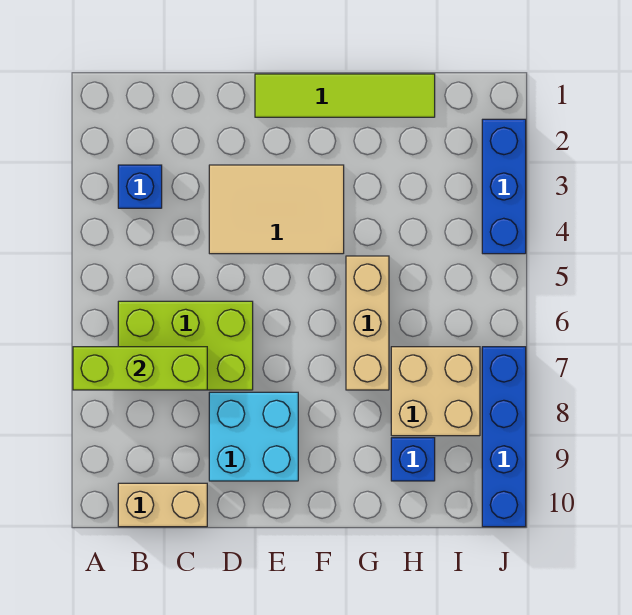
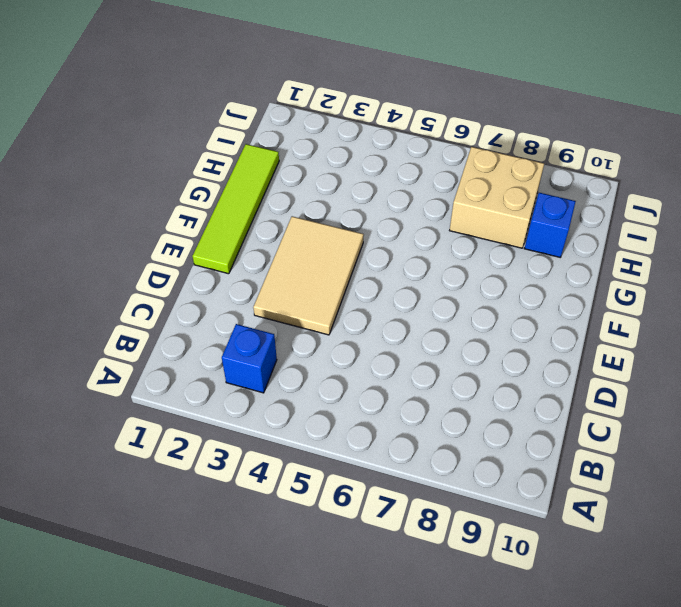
none -> lime brick B6:D7 level 1
none -> tan brick B10:C10 level 1
none -> cyan brick D8:E9 level 1

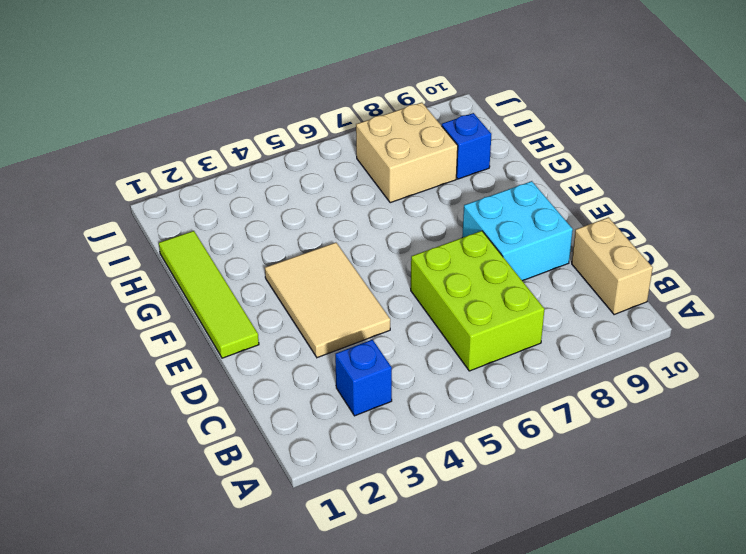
none -> tan brick G5:G7 level 1
none -> blue brick J2:J4 level 1
none -> blue brick J7:J10 level 1

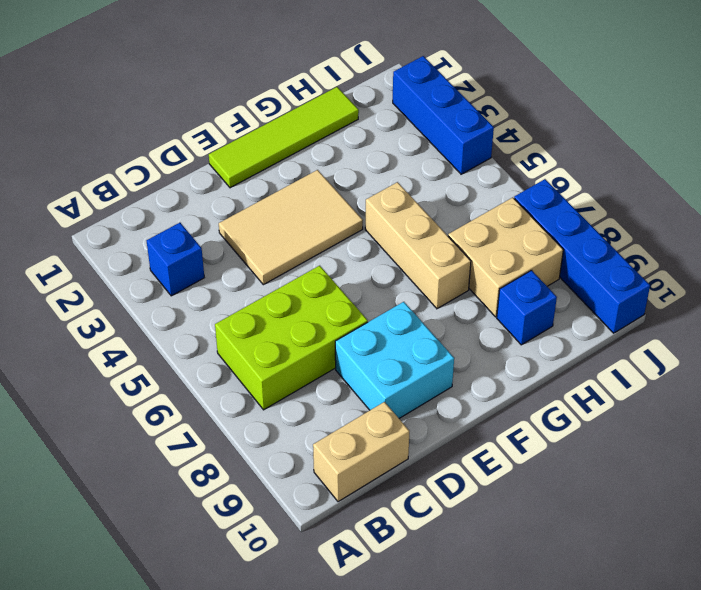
none -> lime brick A7:C7 level 2

